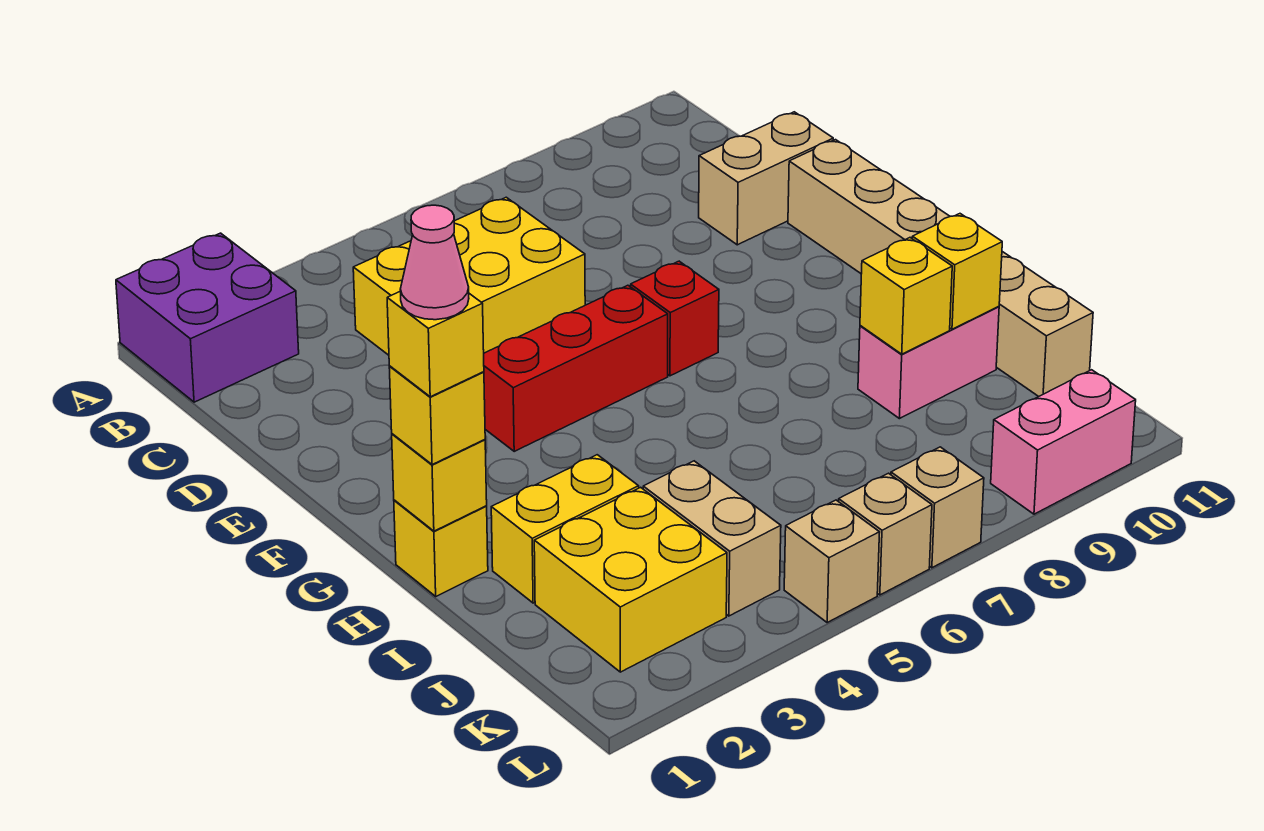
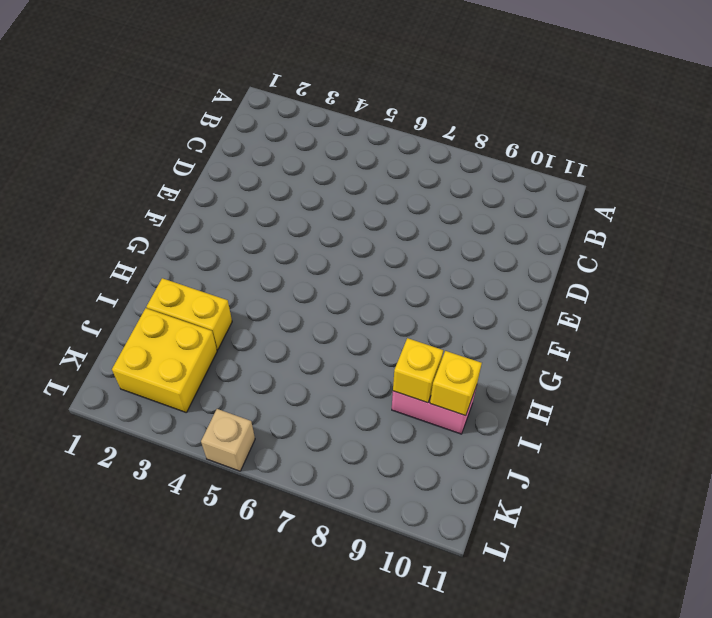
none -> purple brick A1:B2 level 1
none -> yellow brick C4:D6 level 1
none -> tan brick D10:D11 level 1

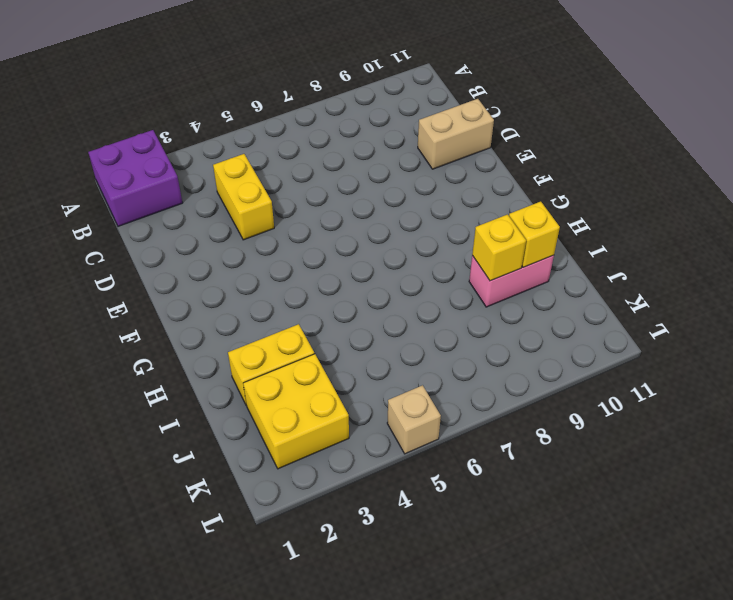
yellow brick C4:D4 level 1 -> yellow brick C4:D6 level 1
none -> tan brick E11:J11 level 1
none -> red brick F4:F6 level 1
none -> red brick F7 level 1

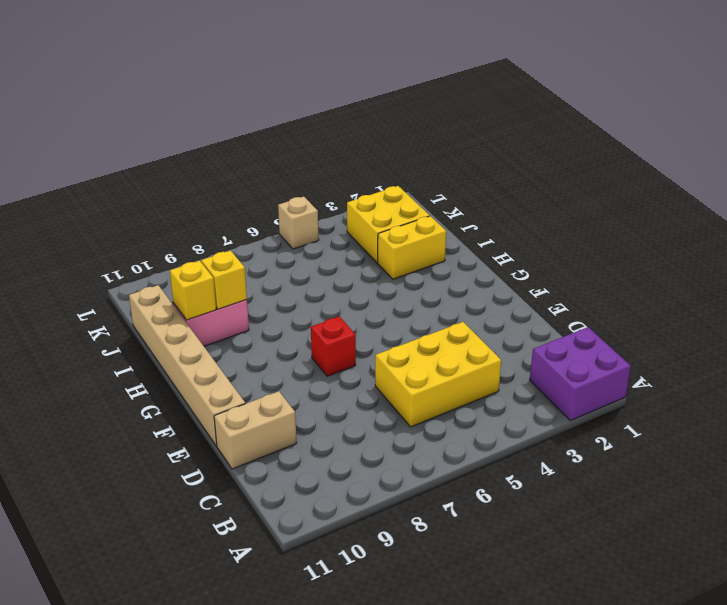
none -> red brick F4:F6 level 1
none -> yellow brick H1 level 1
none -> tan brick J4:K4 level 1

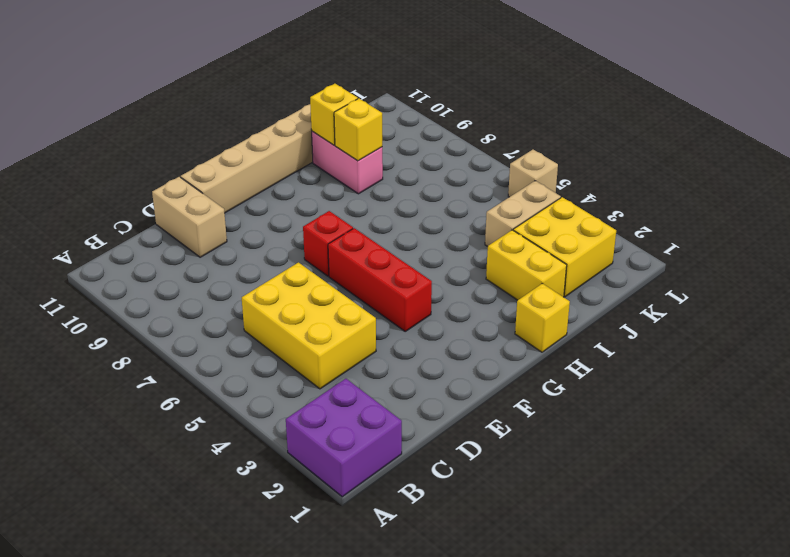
none -> tan brick L6 level 1
none -> tan brick L7 level 1
none -> pink brick L9:L10 level 1

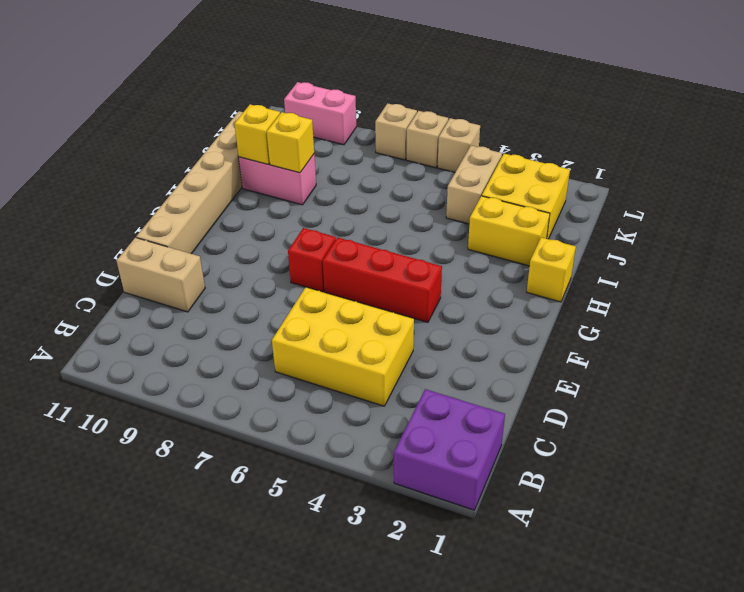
none -> yellow brick H1 level 2
none -> yellow brick H1 level 3
none -> yellow brick H1 level 4

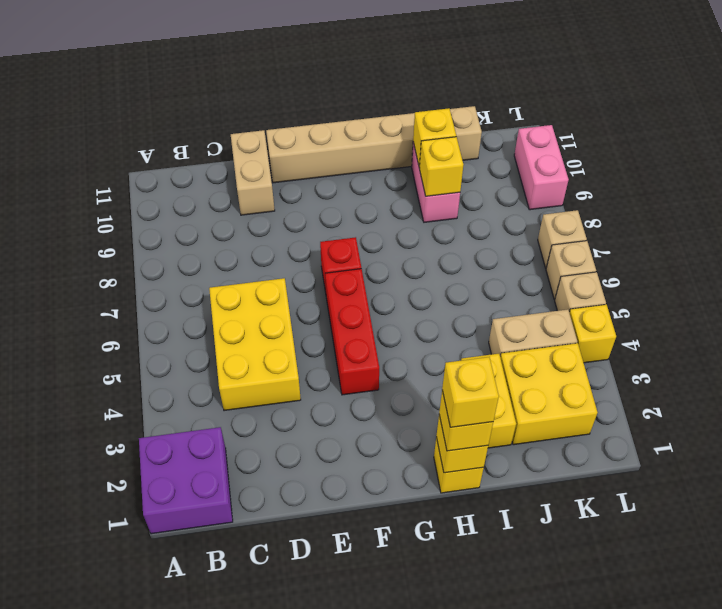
yellow brick L4 level 1 -> none
none -> pink cone H1 level 5

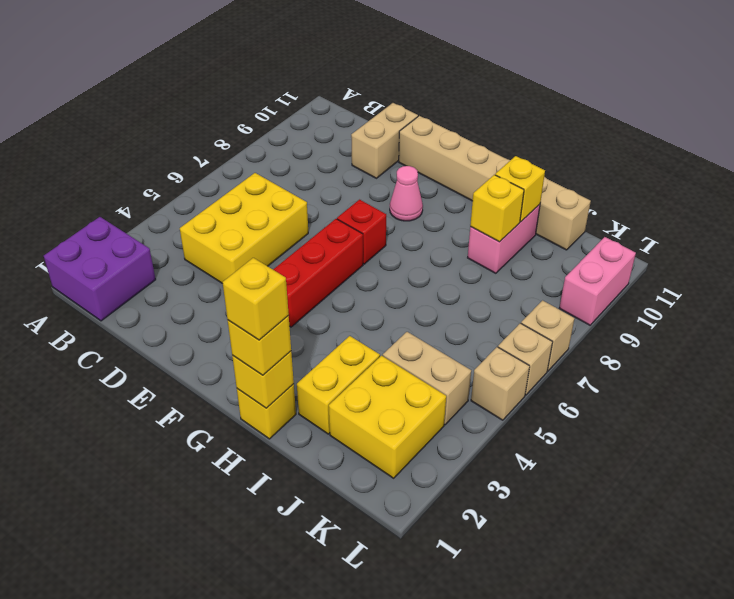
pink cone F9 level 1 -> pink cone H1 level 5

